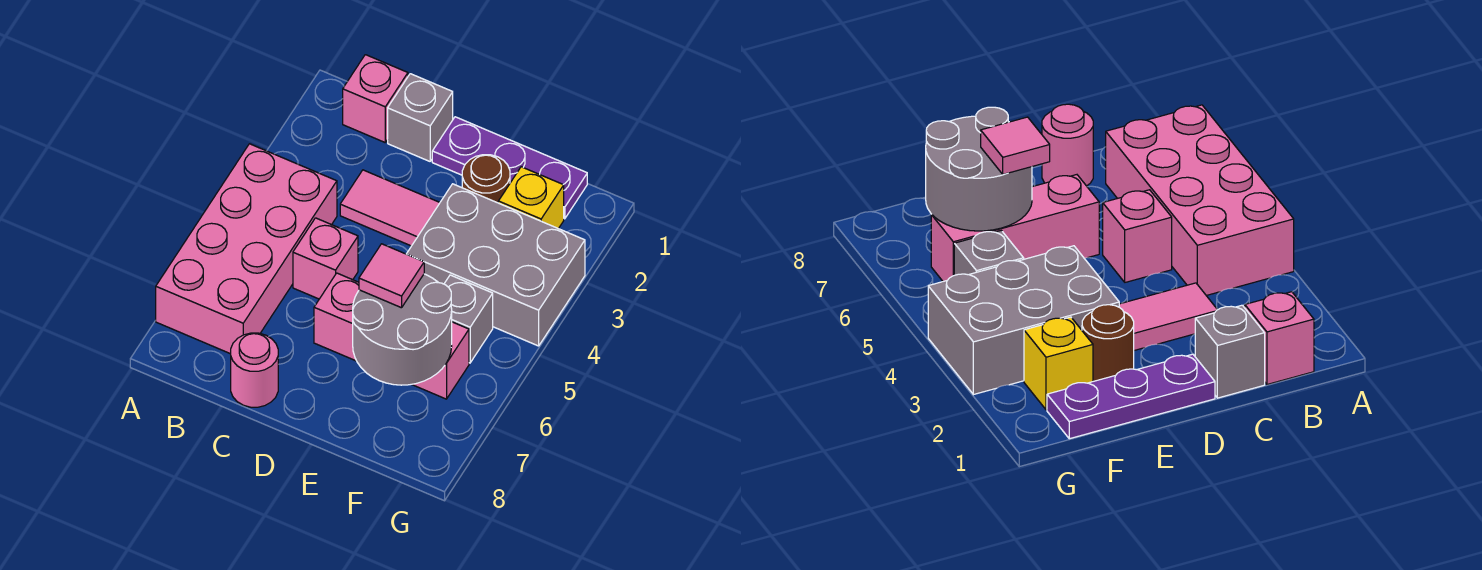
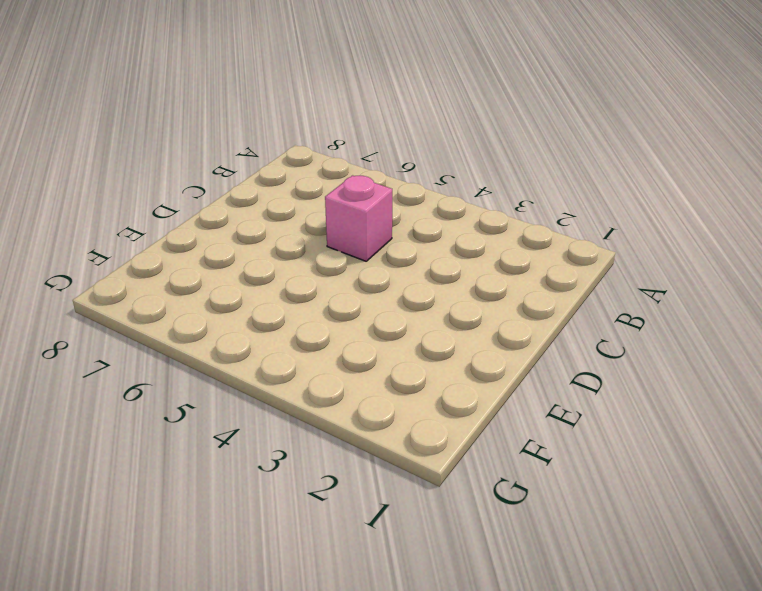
none -> pink brick A4:B7 level 1
none -> pink brick B1 level 1
none -> grey brick C1 level 1

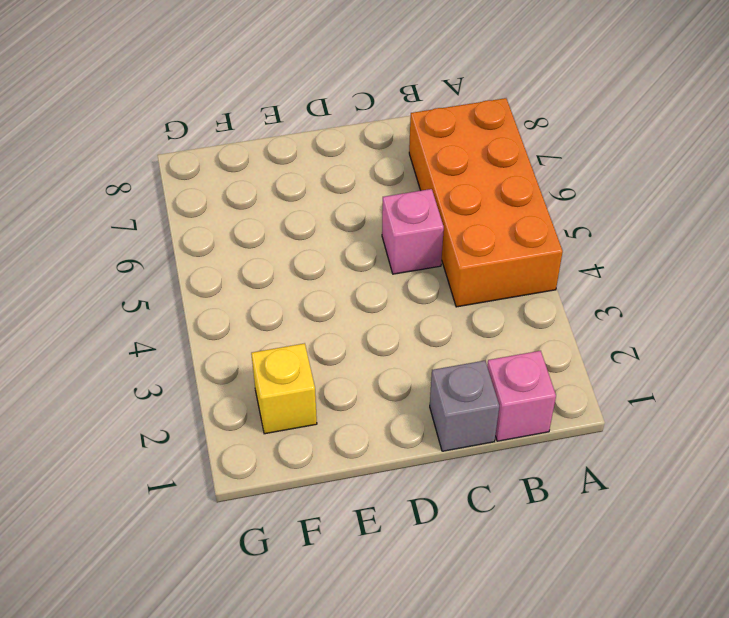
orange brick A4:B7 level 1 -> pink brick A4:B7 level 1
none -> pink tile C3:D3 level 1
none -> pink round brick C8 level 1
none -> purple plate D1:F1 level 1

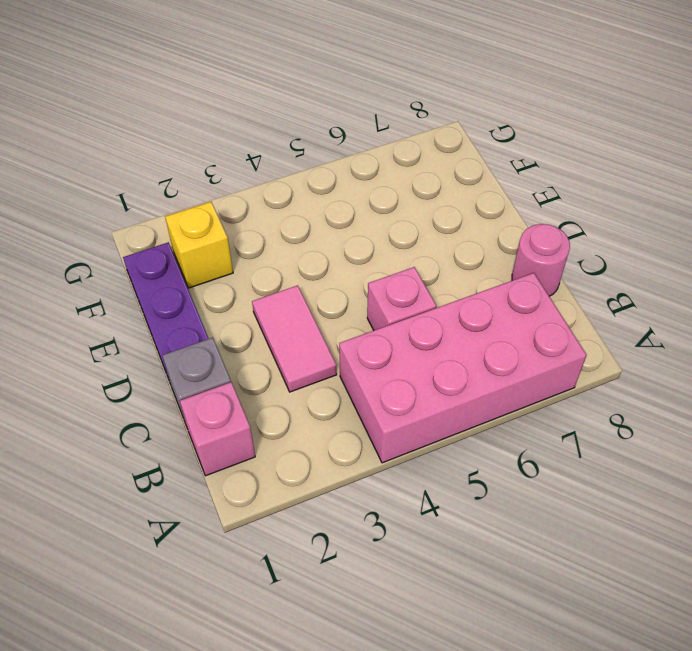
none -> pink brick D6:F6 level 1
none -> brown round brick E2 level 1
none -> grey brick E3:G4 level 1

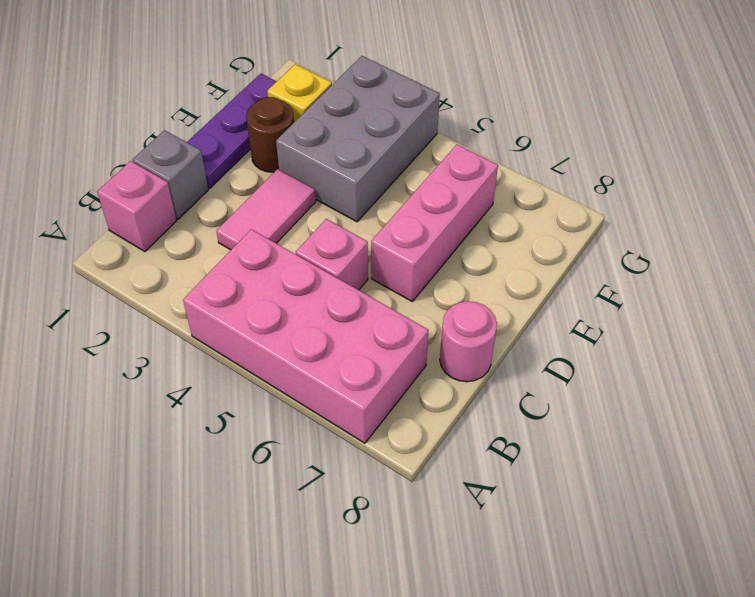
none -> grey brick F5 level 1
none -> grey round brick E6:F7 level 2
none -> pink tile E6 level 3

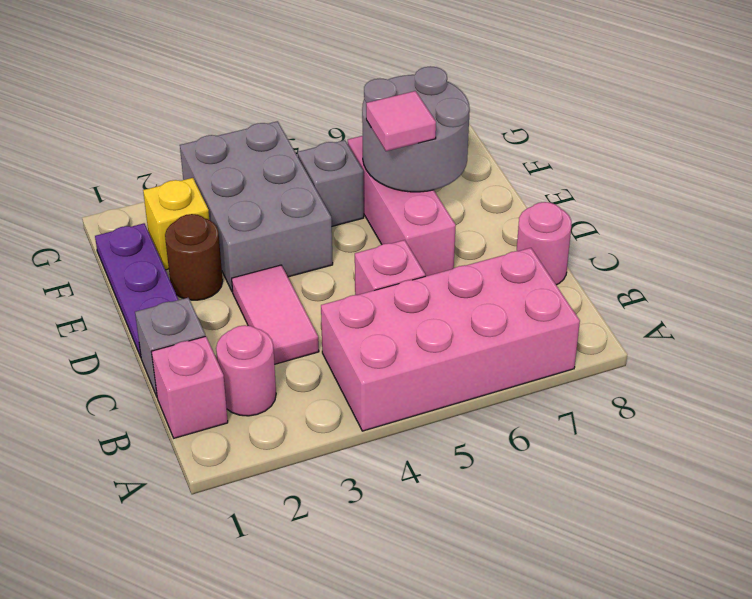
pink round brick B2 level 1 -> none

